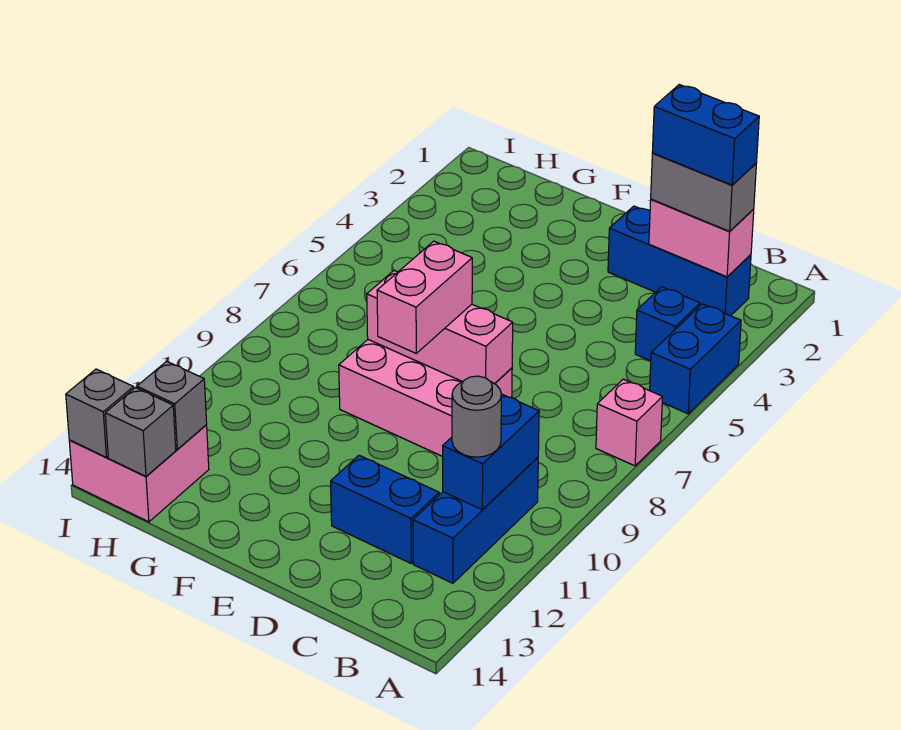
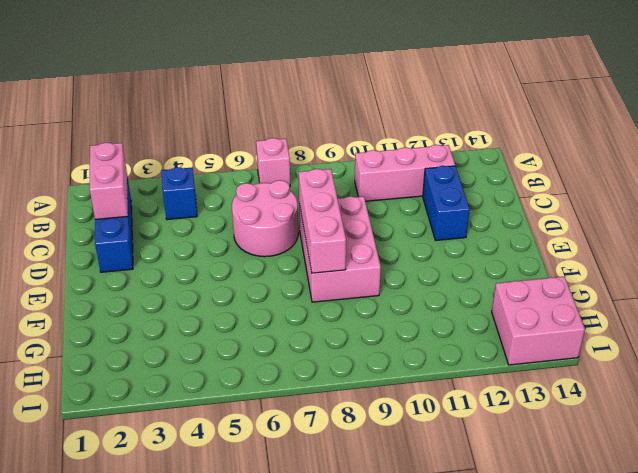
pink brick B10:B12 level 1 -> blue brick B10:B12 level 1
pink round brick C6:D7 level 1 -> none
none -> blue brick A4:A5 level 1
none -> blue brick B10:B11 level 2
none -> grey brick H13 level 2

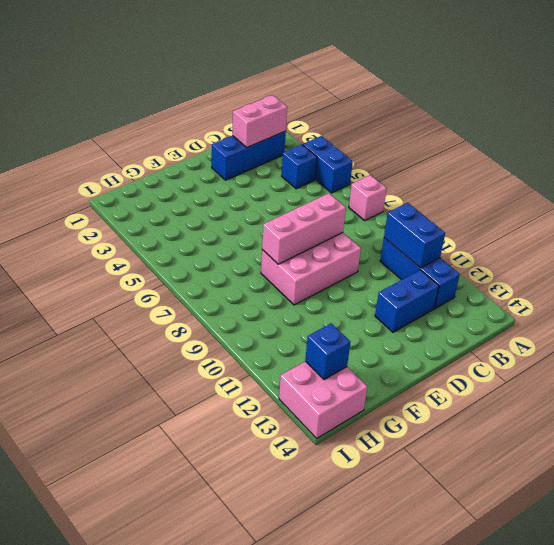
blue brick H13 level 2 -> grey brick H13 level 2
none -> grey brick H14 level 2
none -> grey brick I14 level 2
none -> grey brick B2:C2 level 3

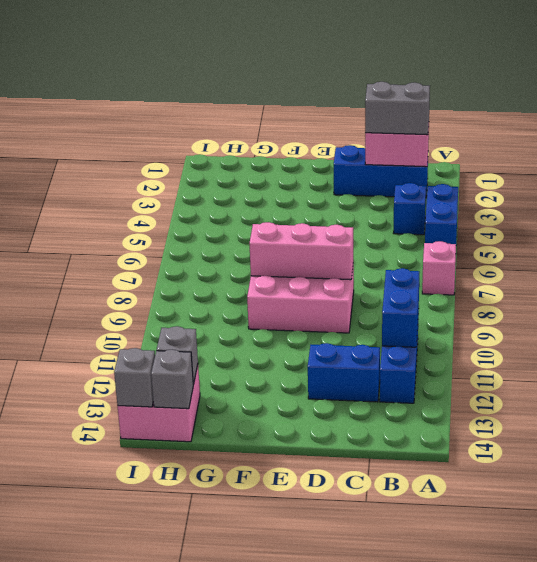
none -> grey round brick B11 level 3
none -> pink brick E8:E9 level 3
none -> blue brick B2:C2 level 4

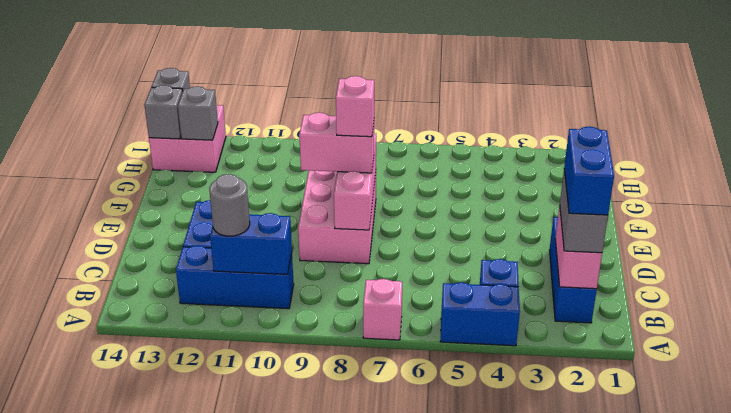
pink brick E8 level 4 -> none

